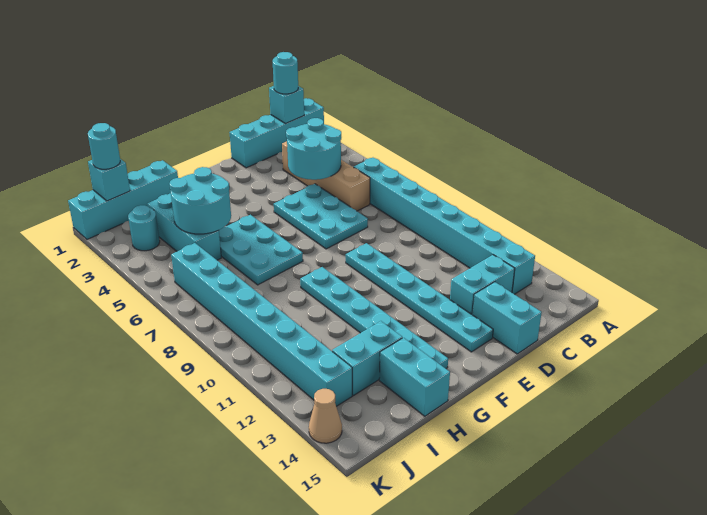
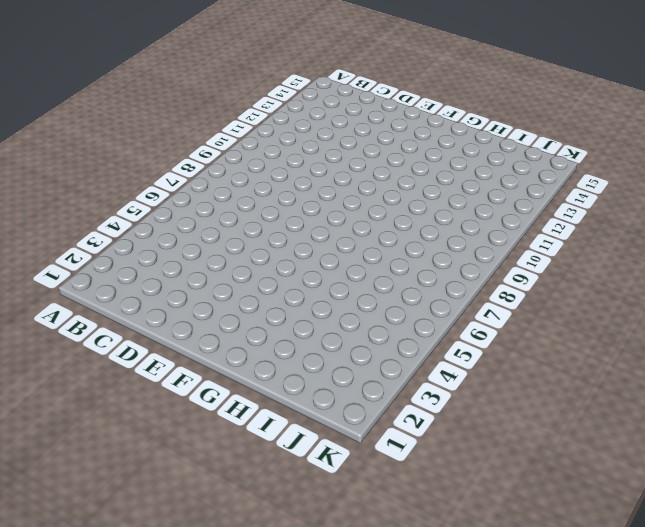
none -> cyan brick A1:D1 level 1
none -> cyan brick B6:B13 level 1
none -> tan brick C3:C6 level 1

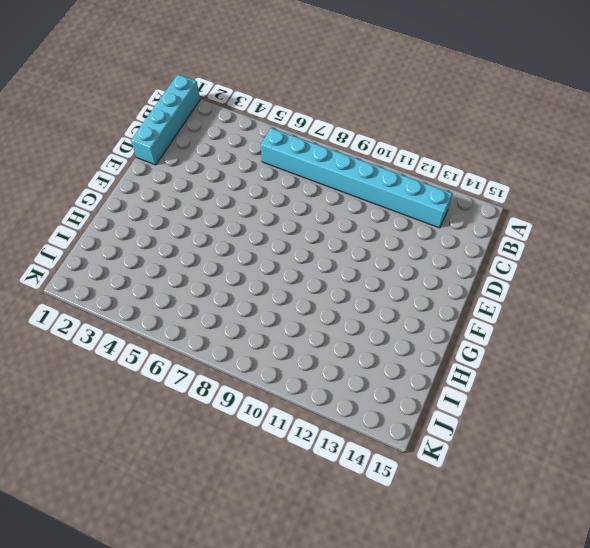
none -> tan brick C3:C6 level 1
none -> cyan brick C13:D13 level 1
none -> cyan plate D5:E7 level 1

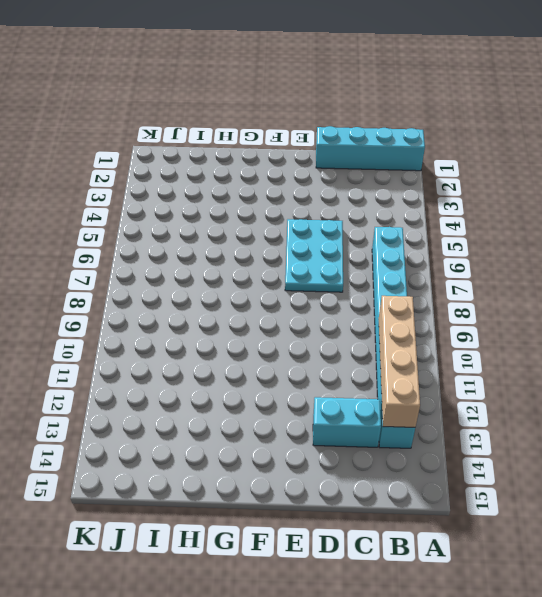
tan brick B10:B13 level 2 -> tan brick C3:C6 level 1
none -> cyan brick D14:D15 level 1
none -> cyan plate E9:E14 level 1
none -> cyan plate G5:H7 level 1

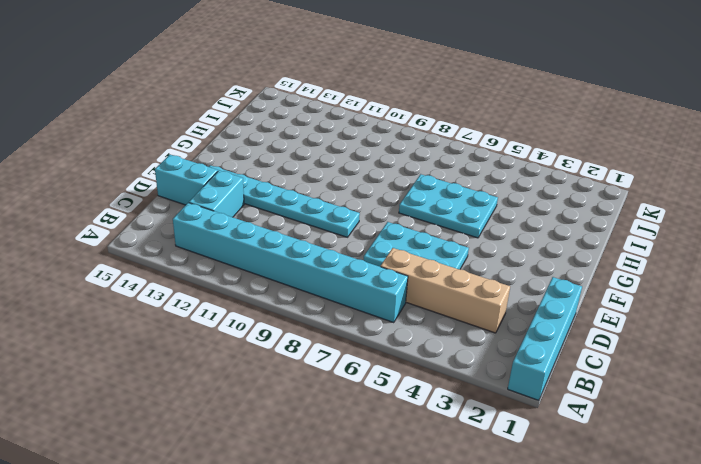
none -> cyan plate G9:G14 level 1
none -> cyan brick H1:K1 level 1
none -> cyan brick H13:I13 level 1

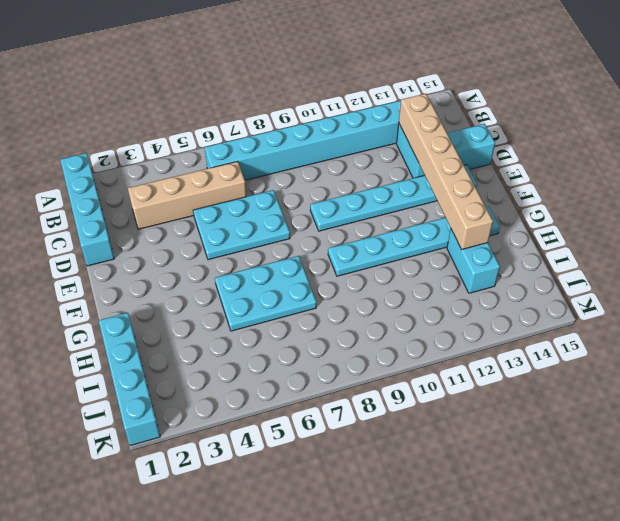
tan brick C13:H13 level 2 -> none
none -> cyan brick H14:H15 level 1
none -> cyan brick I3:I5 level 1
none -> cyan round brick J3 level 1

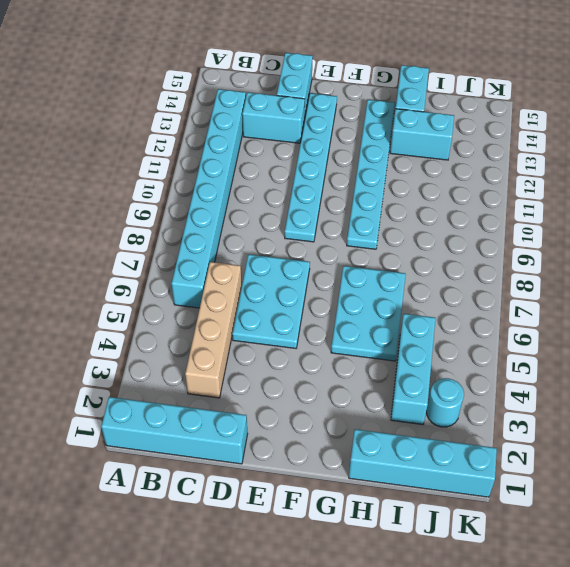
none -> cyan brick J6:J13 level 1
none -> tan cone K14 level 1
none -> cyan brick B1 level 2

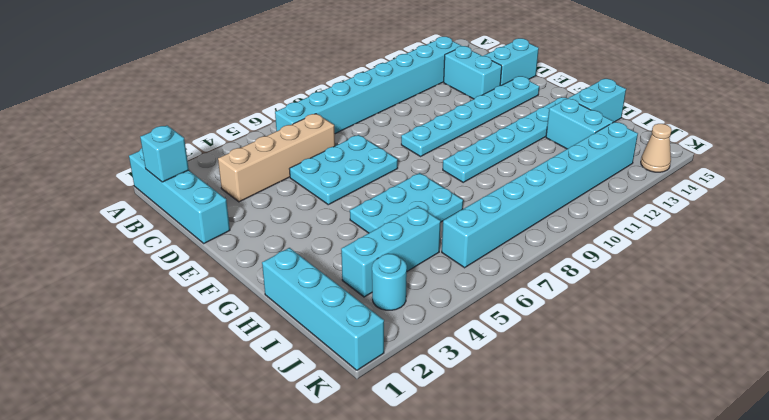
none -> cyan round brick C4:D5 level 2
none -> cyan round brick H4:I5 level 2
none -> cyan brick J1 level 2

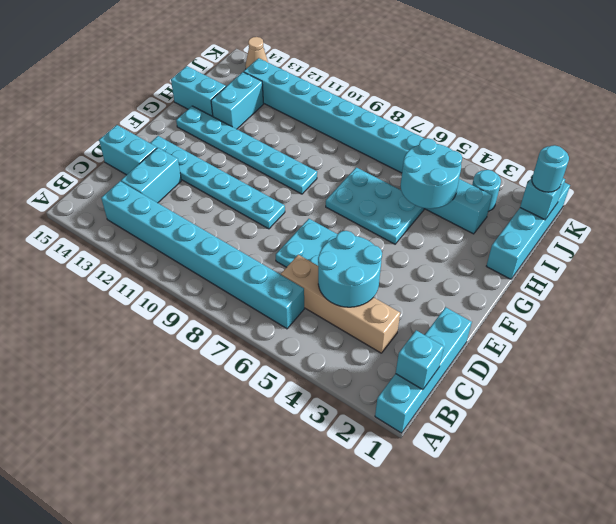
none -> cyan round brick B1 level 3

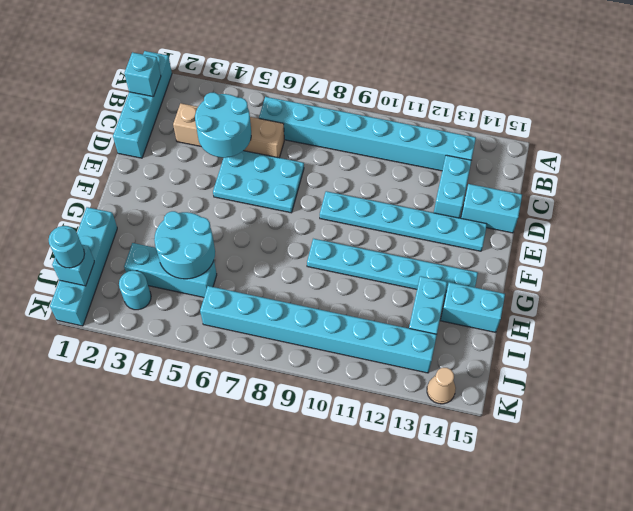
none -> cyan plate G5:H7 level 1
none -> cyan round brick B1 level 3

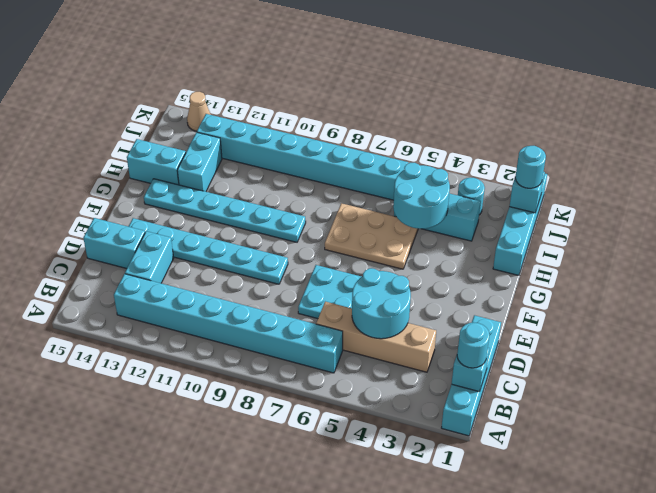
tan plate G5:H7 level 1 -> cyan plate G5:H7 level 1

